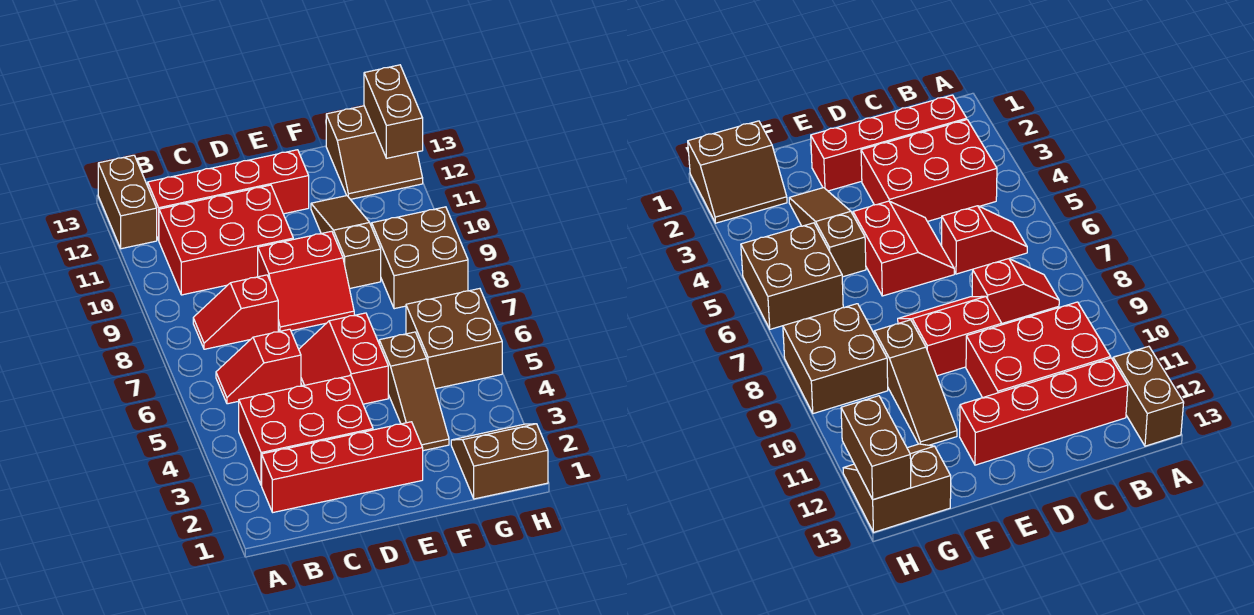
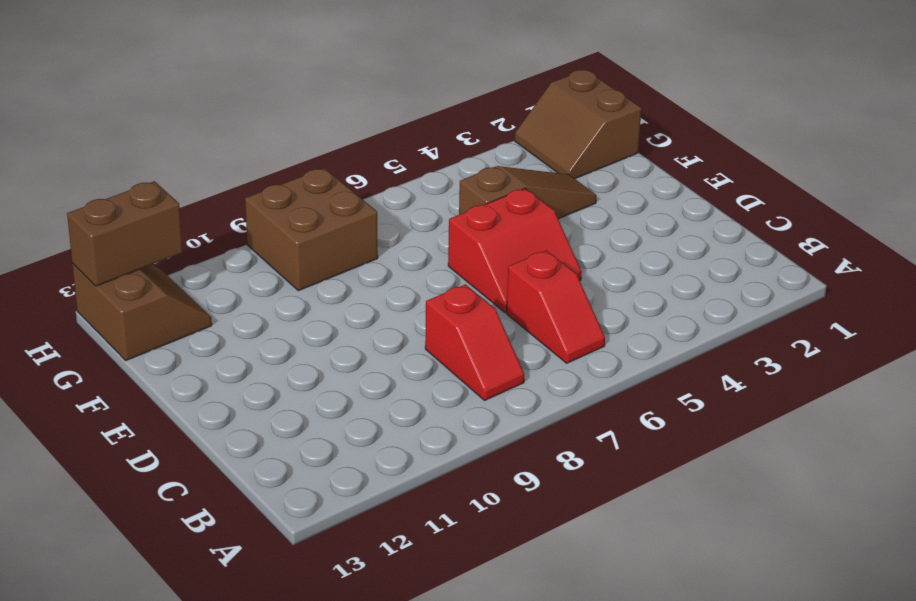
none -> brown brick A12:A13 level 1
none -> red brick B2:E2 level 1
none -> red brick B3:D4 level 1

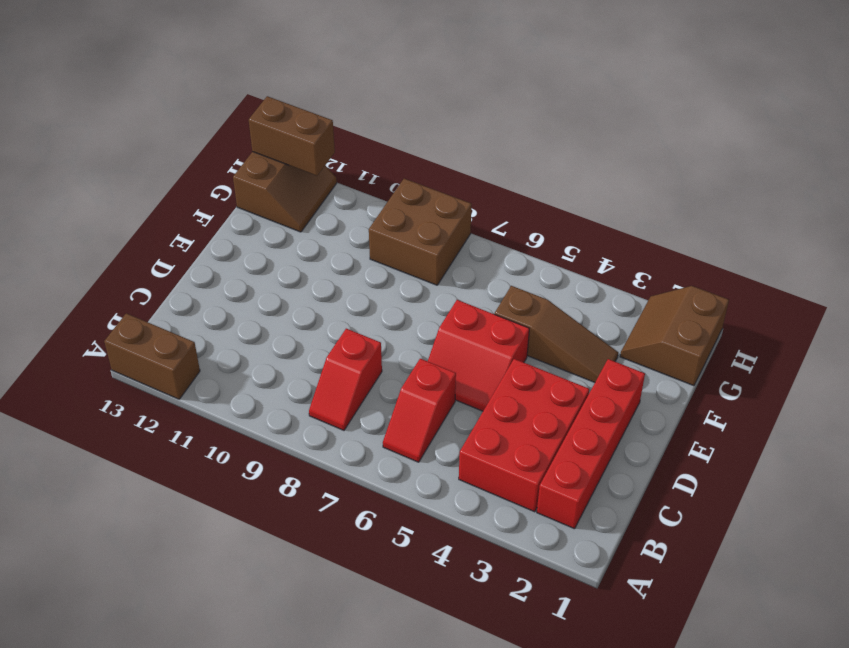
none -> red brick B10:D11 level 1
none -> red brick B12:E12 level 1
none -> red slope D8:E9 level 1 top 9

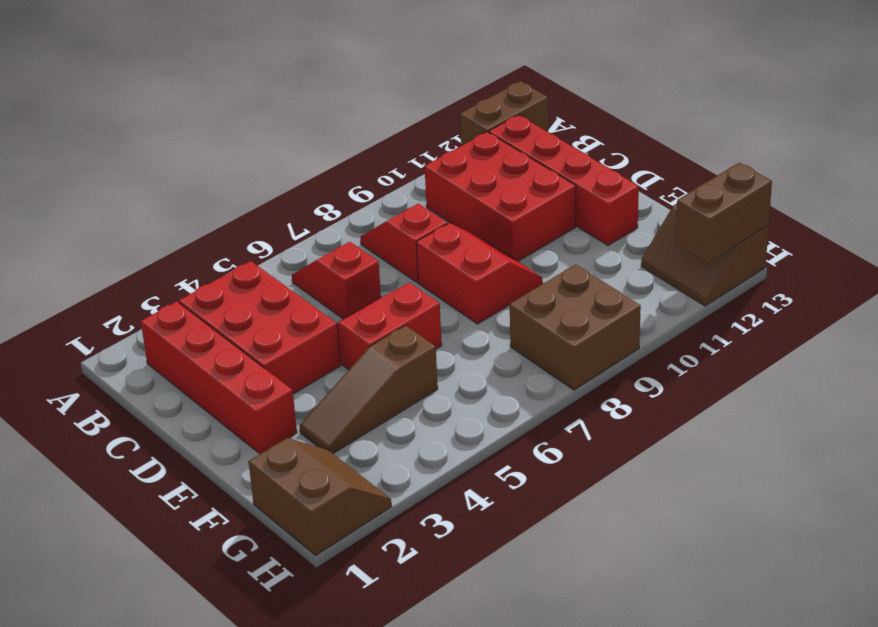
red slope D8:E9 level 1 top 8 -> red slope D8:E9 level 1 top 9
none -> brown slope F9:F11 level 1 top 9
none -> brown brick G5:H6 level 1

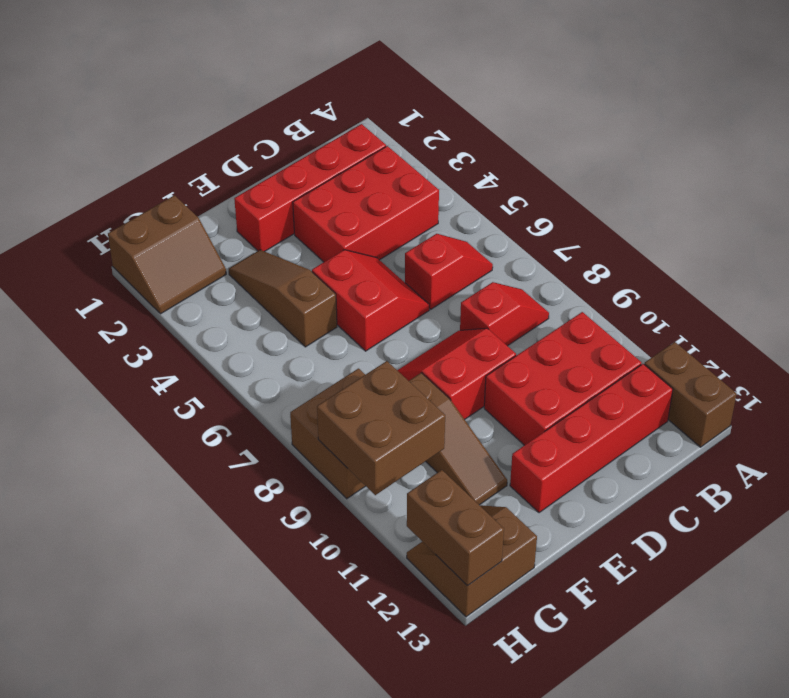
brown brick G9:H10 level 2 -> brown brick G5:H6 level 1

